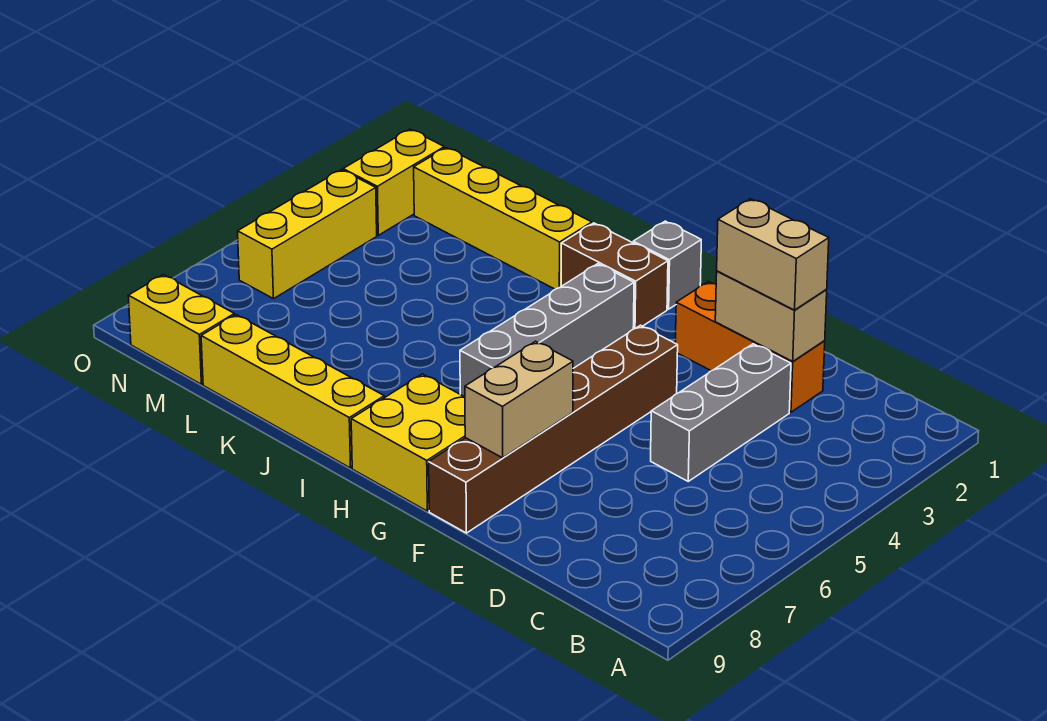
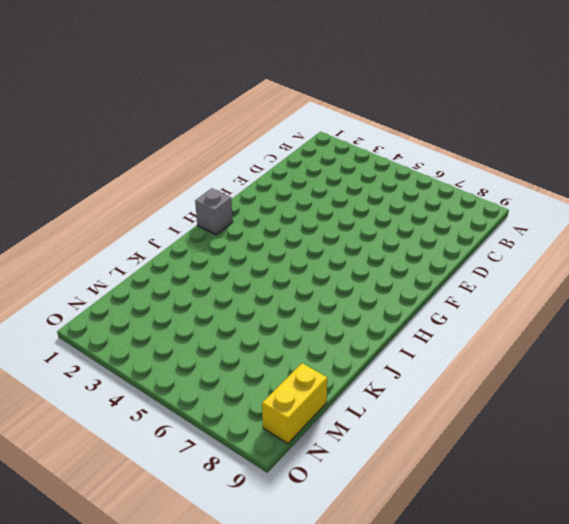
none -> orange brick D2:F2 level 1
none -> grey brick D3:D5 level 1
none -> brown brick F4:F9 level 1

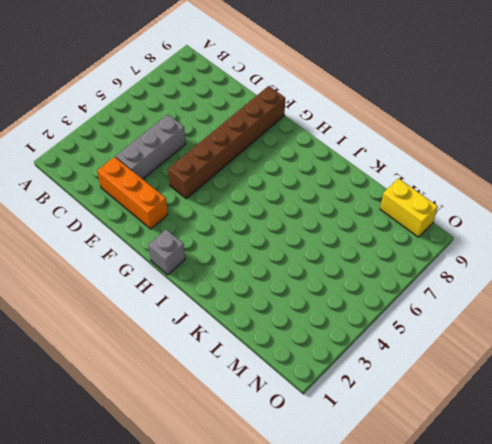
none -> yellow brick G8:H9 level 1
none -> brown brick H2:I2 level 1
none -> grey brick H3:H6 level 1

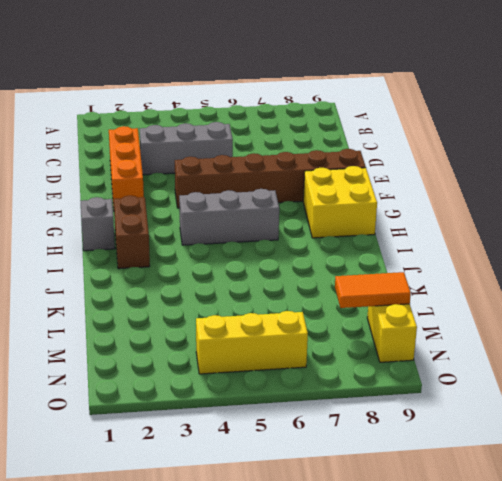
grey brick H4:H6 level 1 -> grey brick H3:H6 level 1
orange tile M8:M9 level 2 -> none
none -> yellow brick I9:L9 level 1
none -> yellow brick J2:M2 level 1
none -> yellow brick N2:N3 level 1

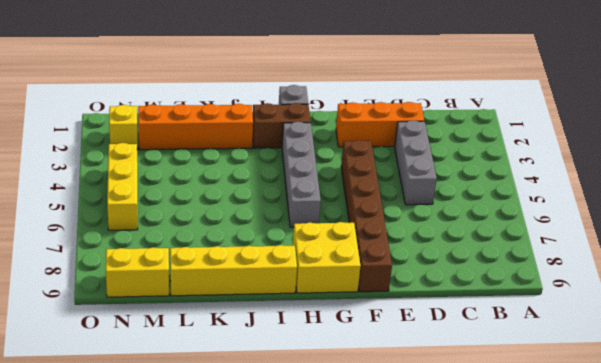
orange brick J2:M2 level 1 -> yellow brick J2:M2 level 1
yellow brick N2 level 1 -> yellow brick N2:N3 level 1
none -> tan brick D2:E2 level 2
none -> tan brick F7:F8 level 2
none -> tan brick D2:E2 level 3

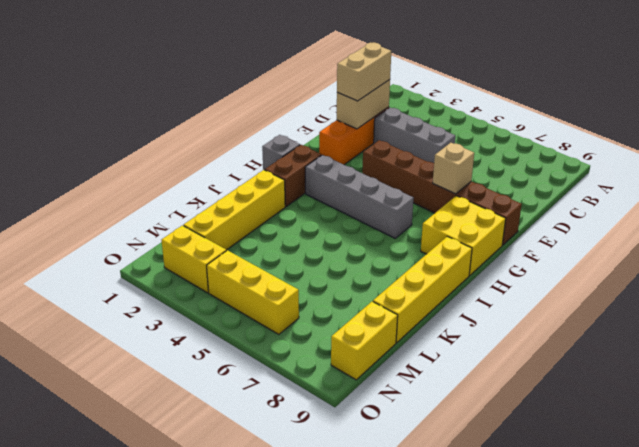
tan brick F7 level 2 -> tan brick F7:F8 level 2

